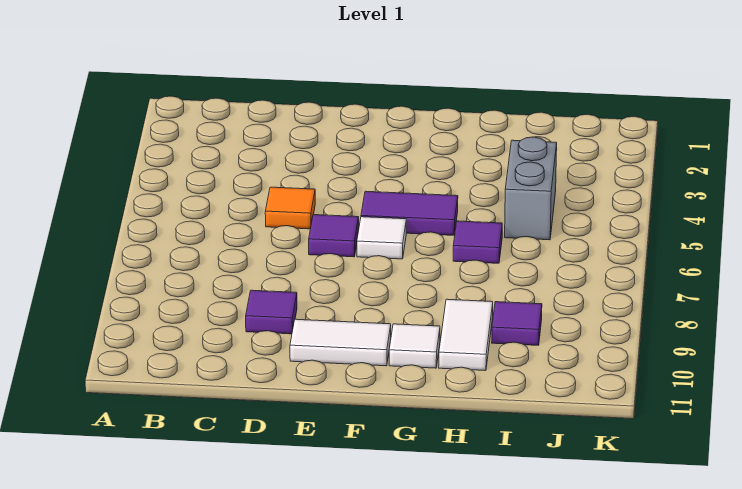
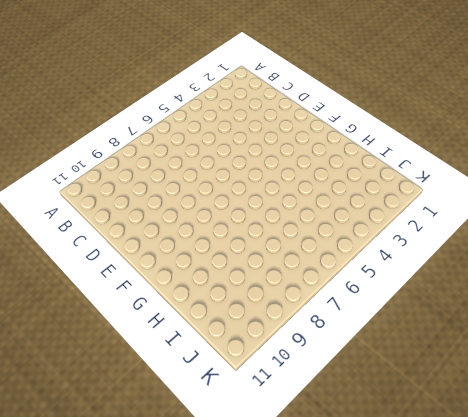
none -> orange tile D5 level 1
none -> purple tile D9 level 1

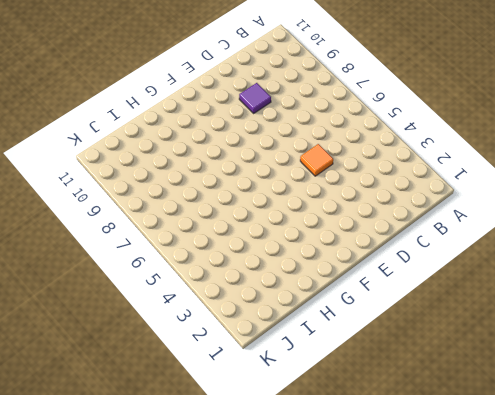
none -> purple tile E6 level 1
none -> white tile E10:F10 level 1

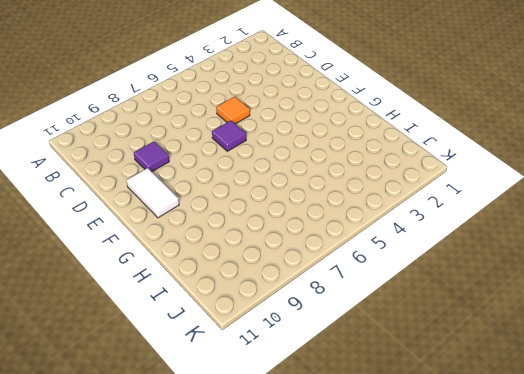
none -> purple tile F5:G5 level 1
none -> white tile F6 level 1

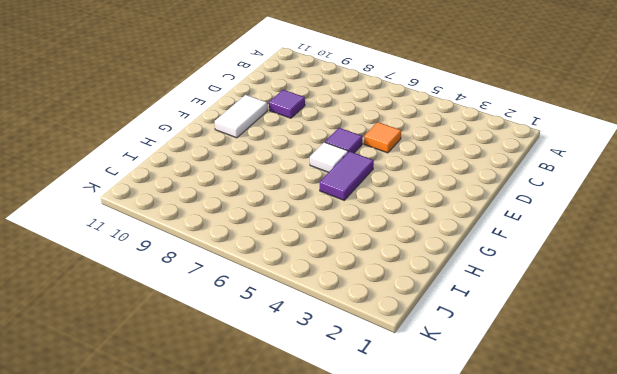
none -> white tile G10 level 1
none -> purple tile H6 level 1

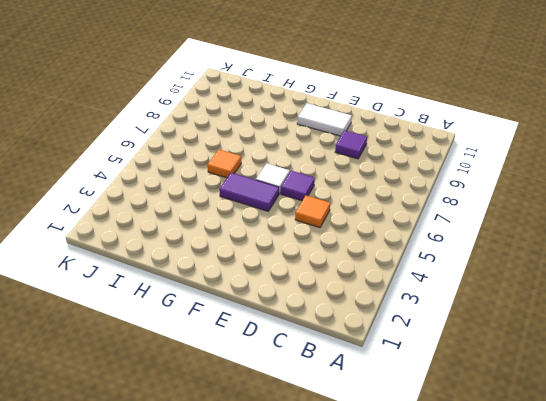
orange tile H6 level 1 -> purple tile H6 level 1
none -> white tile G10 level 1
none -> white tile H9:H10 level 1

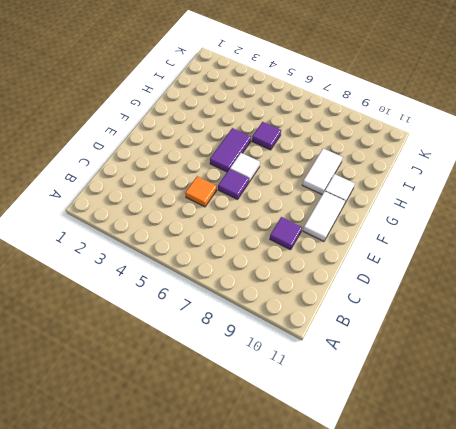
white tile G9:H9 level 1 -> white tile H9:H10 level 1
none -> grey brick I4:I5 level 1
none -> purple tile I9 level 1

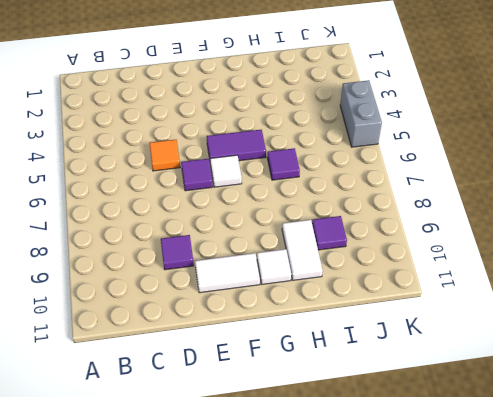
grey brick K4:K5 level 1 -> grey brick I4:I5 level 1

